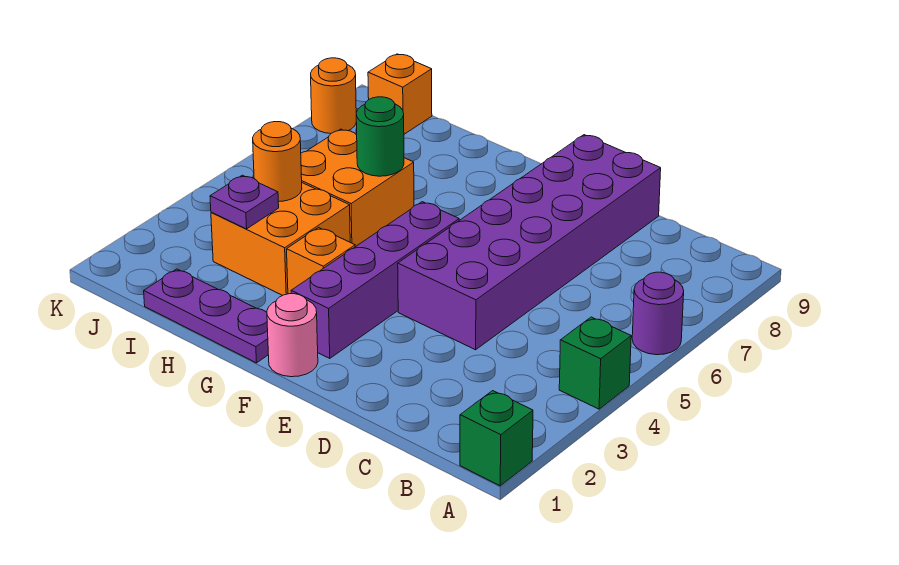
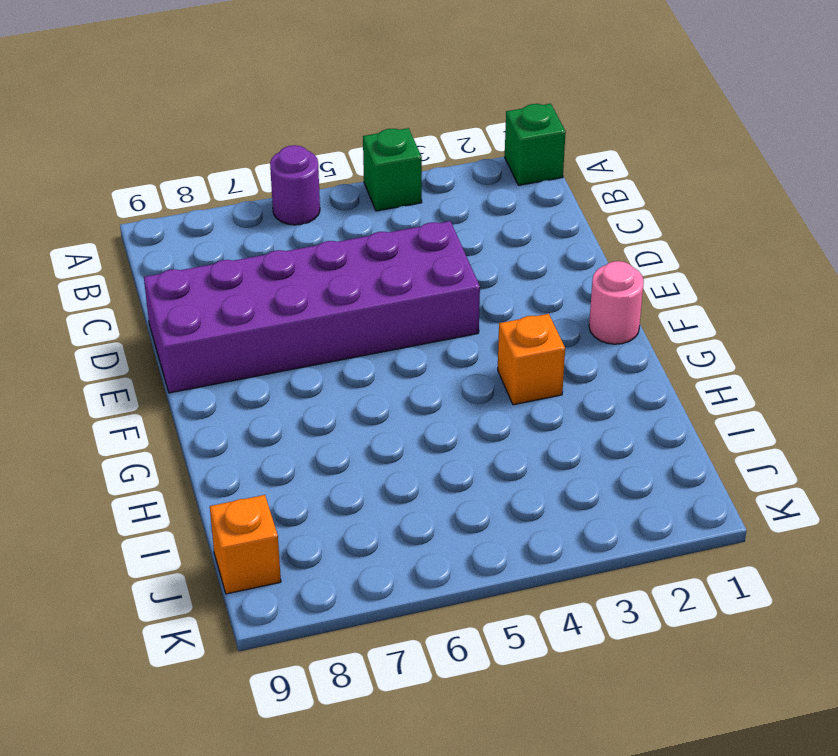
none -> purple brick F2:F5 level 1
none -> purple plate G1:I1 level 1
none -> orange brick H3:I4 level 1

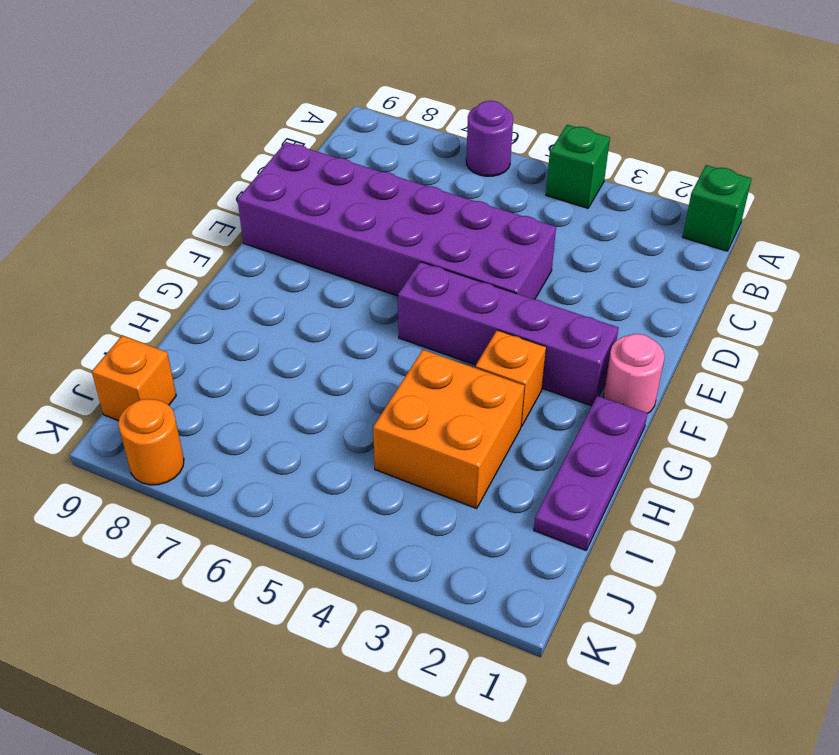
none -> orange brick H5:I6 level 1
none -> green round brick H6 level 2
none -> purple plate I3 level 2

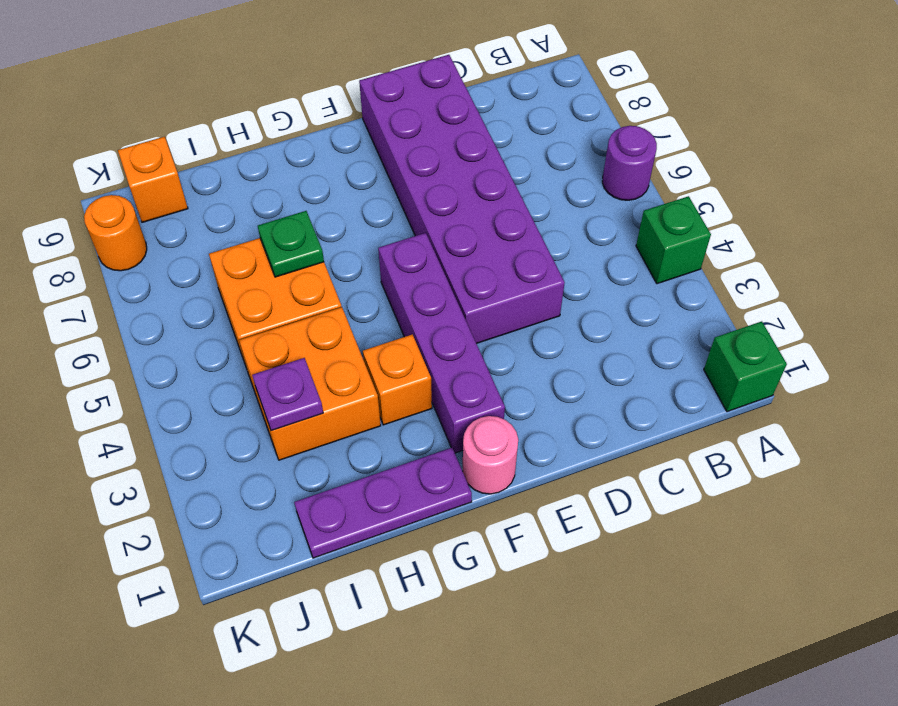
green plate H6 level 2 -> green round brick H6 level 2
none -> orange round brick I4 level 2

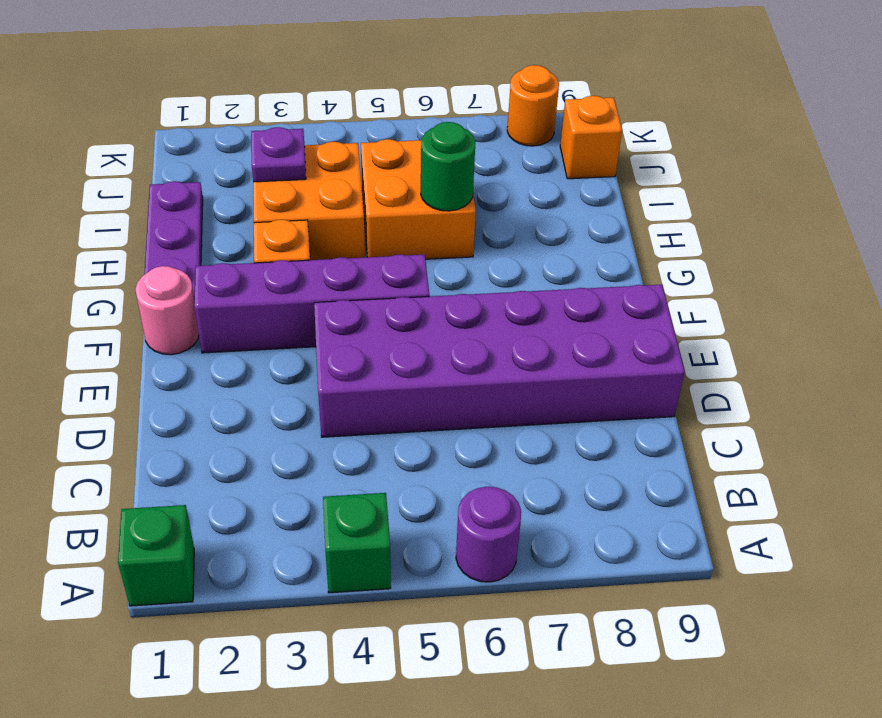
none -> orange round brick I4 level 2

